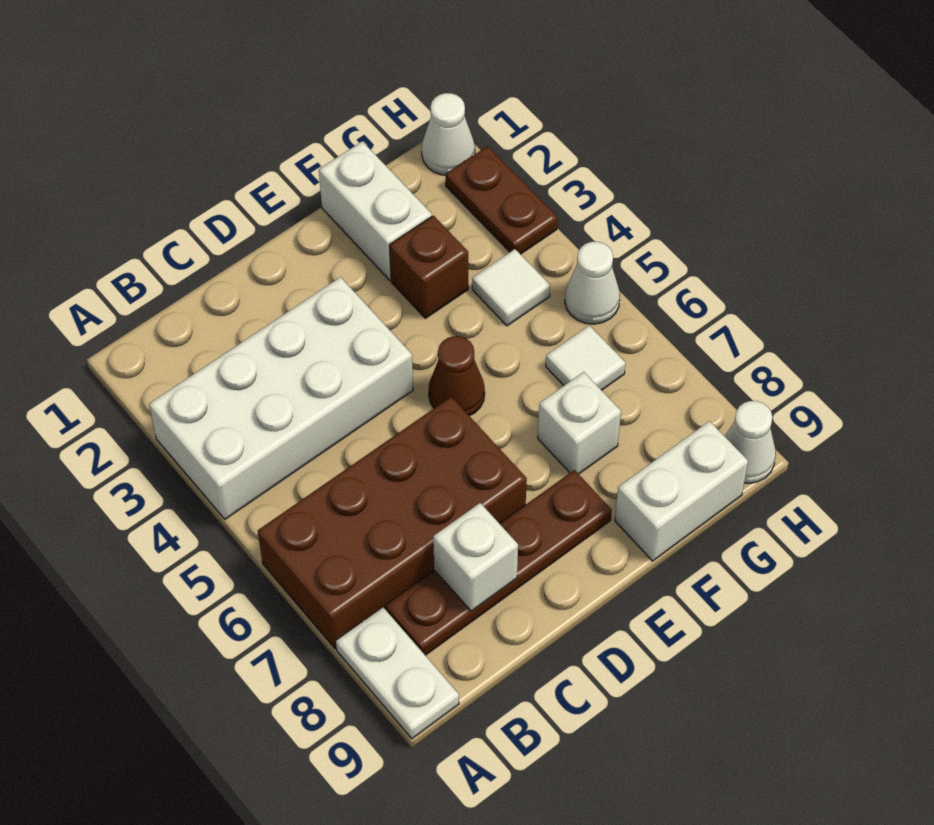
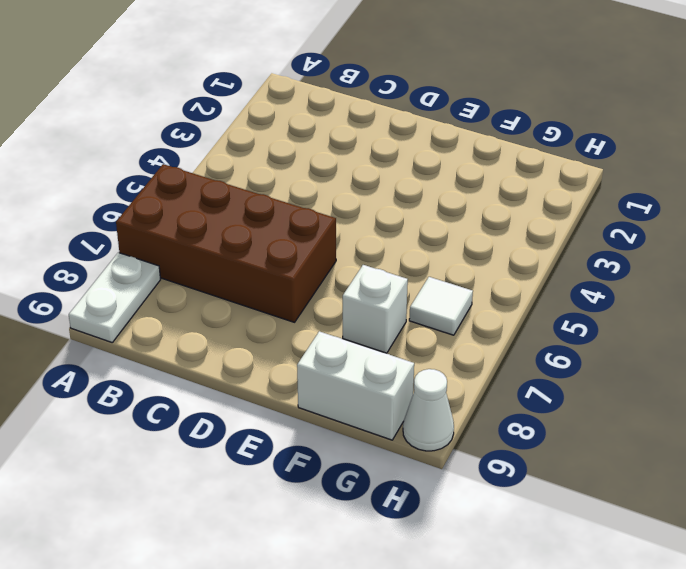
none -> white brick A3:D4 level 1
none -> brown plate B8:E8 level 1
none -> brown cone E5 level 1

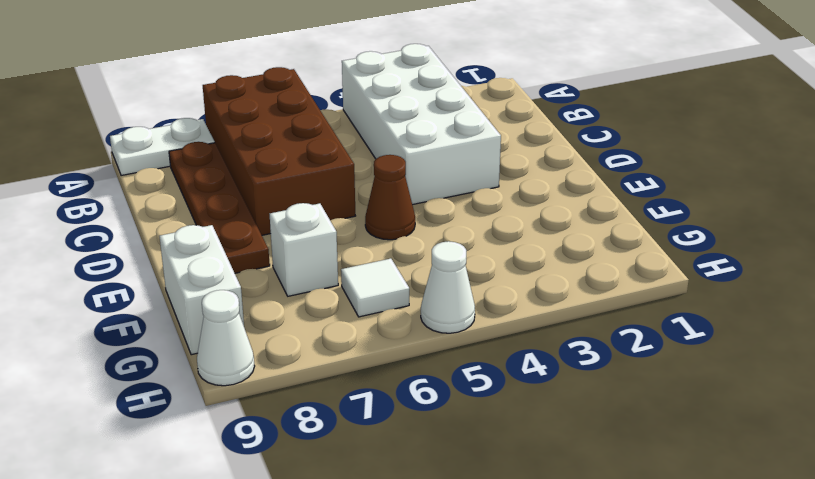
none -> white brick F1:F2 level 1
none -> brown brick F3 level 1
none -> white tile G4 level 1

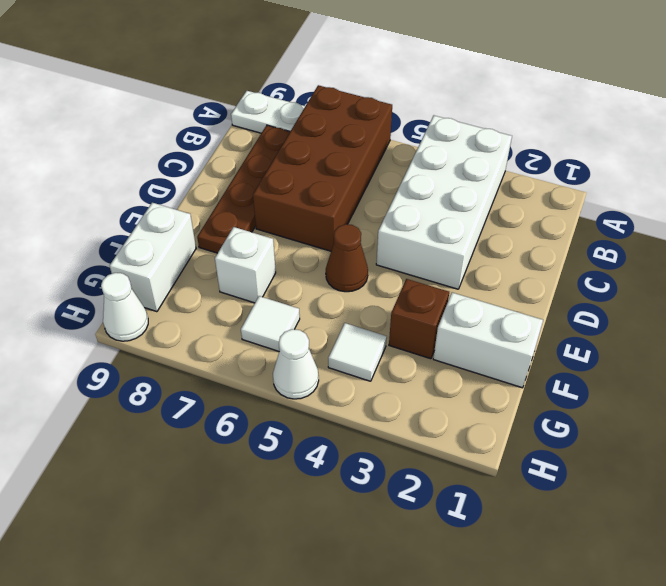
none -> white cone H1 level 1
none -> brown plate H2:H3 level 1
none -> white brick C8 level 2

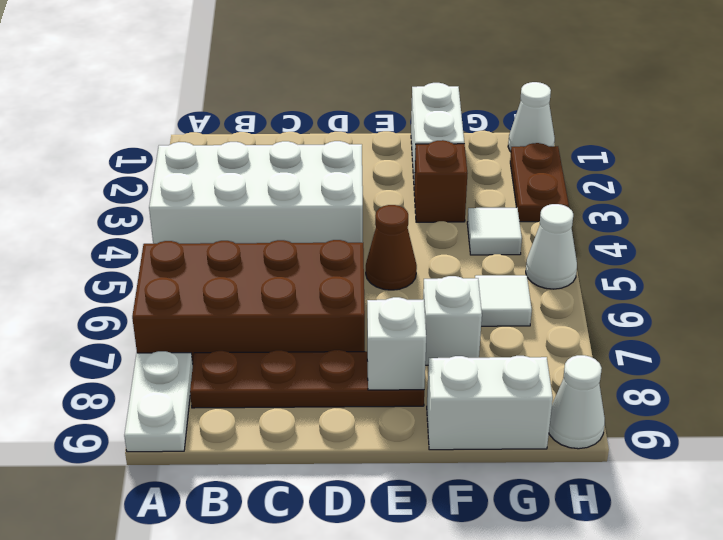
white brick E8 level 2 -> white brick C8 level 2

